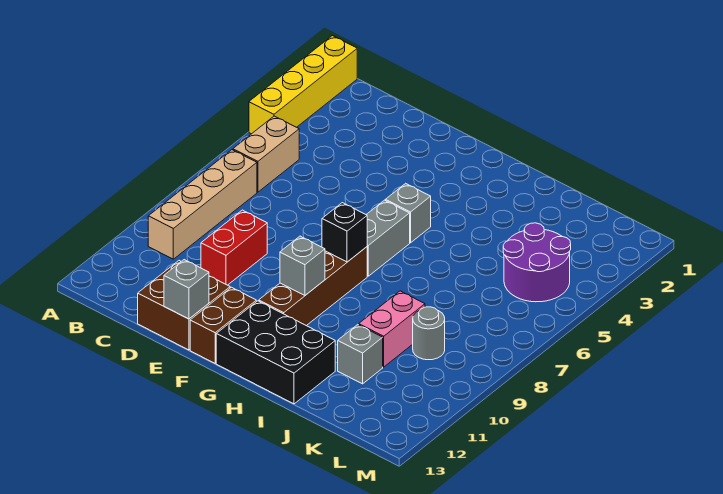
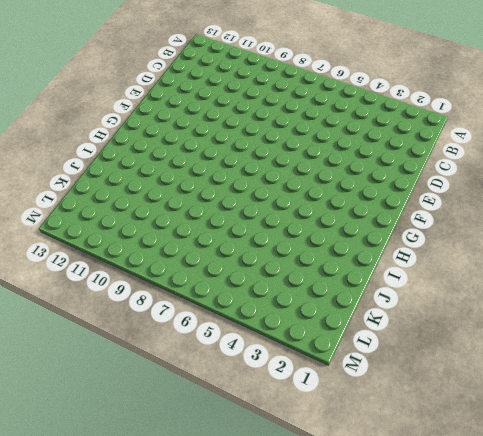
none -> yellow brick A1:A4 level 1
none -> tan brick B5:B6 level 1
none -> tan brick B7:B10 level 1

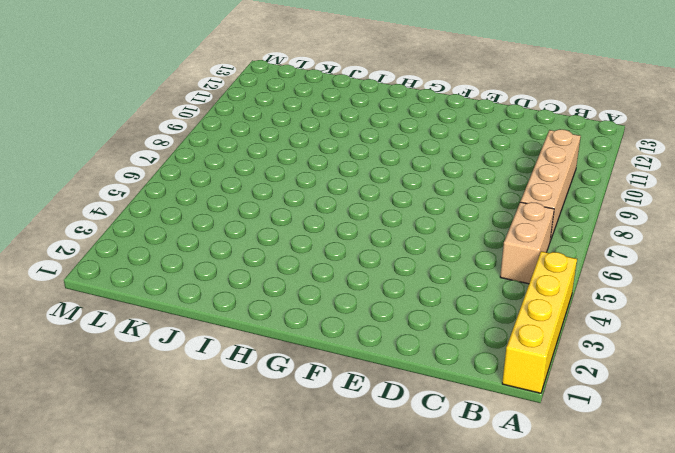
none -> red brick D9:D10 level 1
none -> brown brick D12:E13 level 1
none -> brown brick F12:F13 level 1

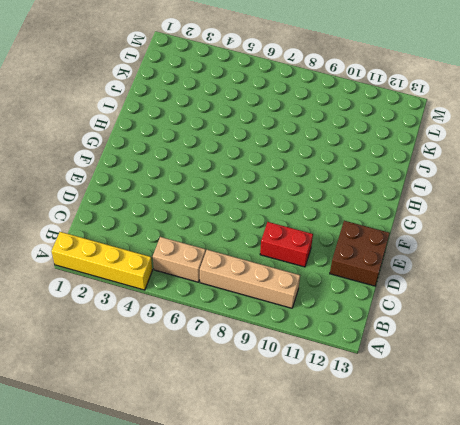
none -> brown brick F12:F13 level 1
none -> grey brick G5 level 1
none -> grey brick G6:G7 level 1

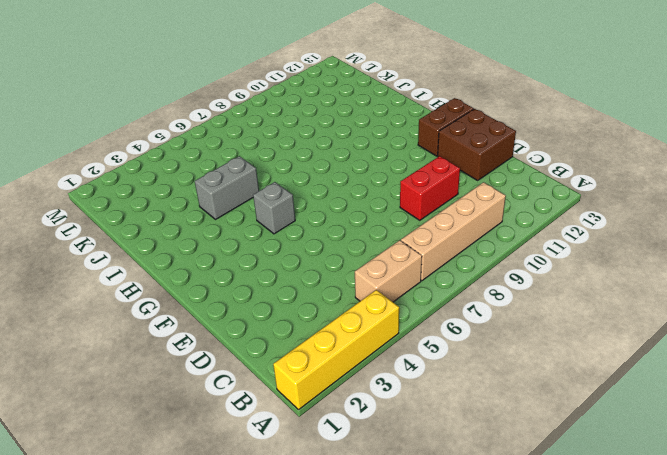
grey brick I4:I5 level 1 -> grey brick G6:G7 level 1
none -> brown brick G8:G11 level 1
none -> black brick G12:I13 level 1
none -> pink brick J9:J10 level 1

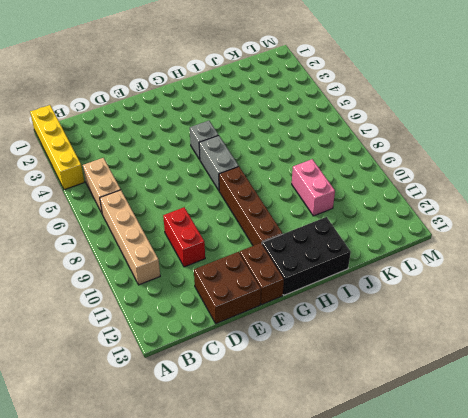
none -> grey brick J11 level 1
none -> purple round brick K4:L5 level 1
none -> grey round brick K9 level 1

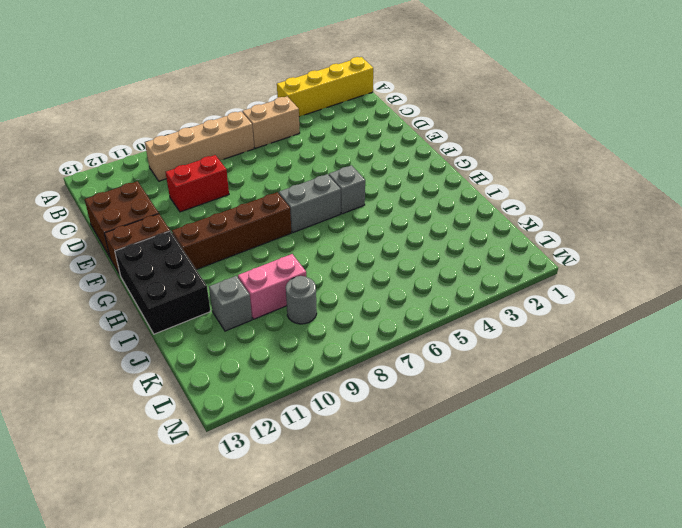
none -> purple round brick K4:L5 level 1
none -> grey brick E13 level 2
none -> black brick G8 level 2

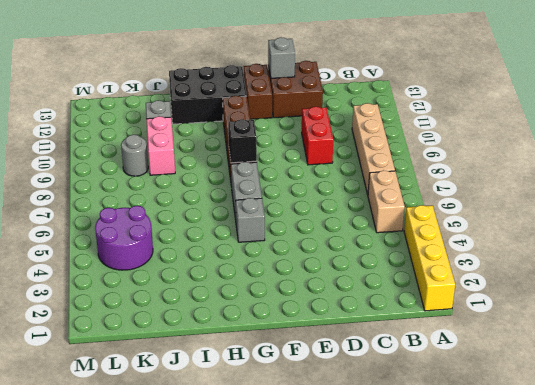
none -> grey brick G10 level 2

